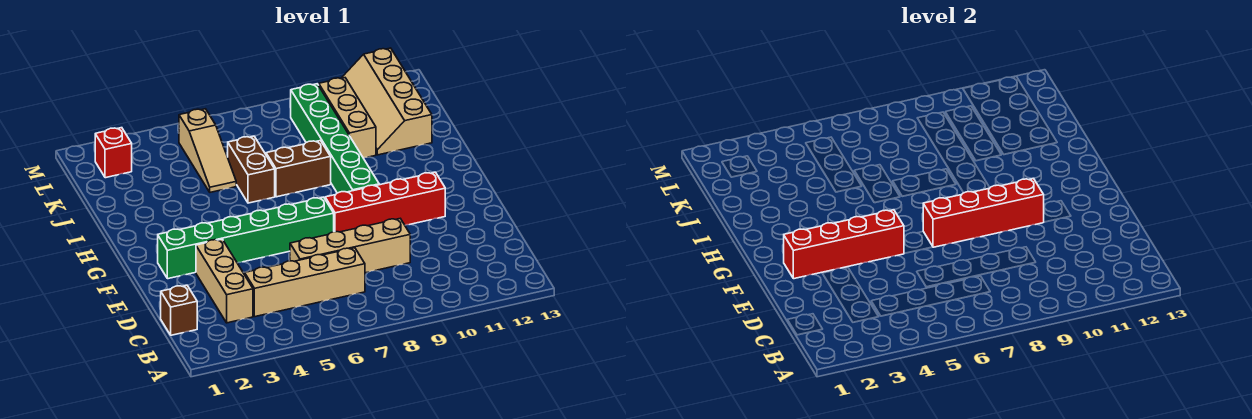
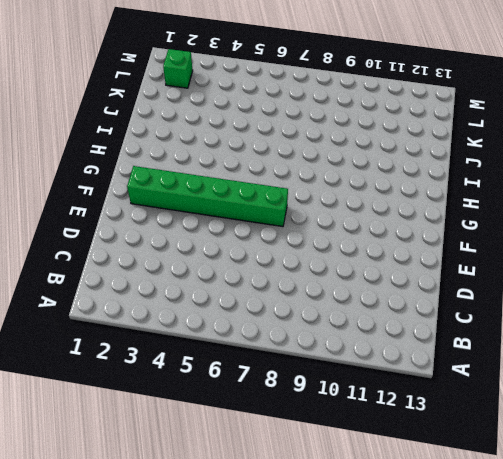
green brick L2 level 1 -> red brick L2 level 1
none -> brown brick C1 level 1
none -> tan brick C3:E3 level 1
none -> tan brick C4:C7 level 1

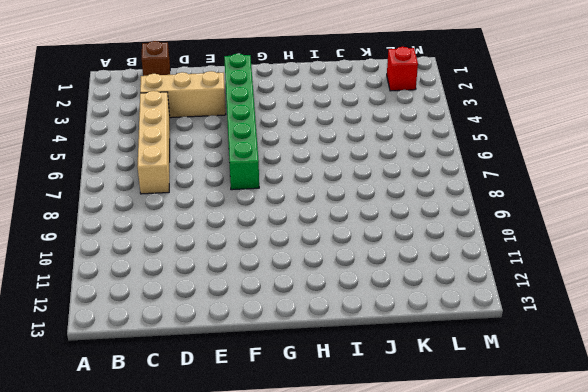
none -> tan brick D6:D9 level 1
none -> red brick F8:F11 level 1
none -> green brick G9:L9 level 1

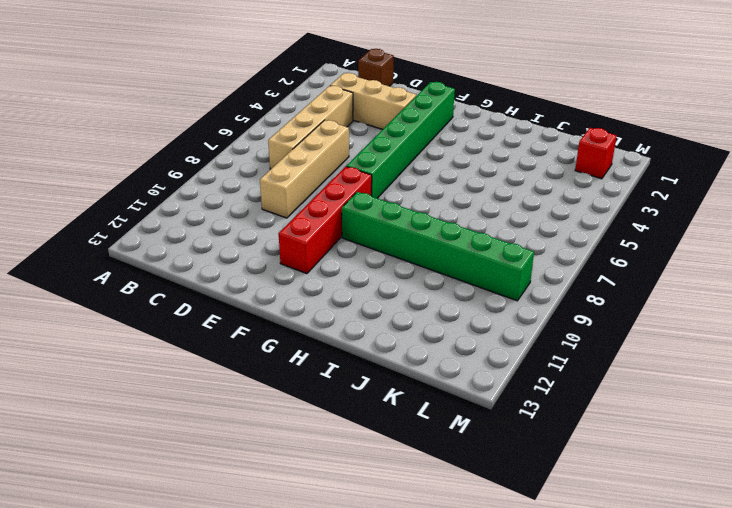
none -> brown brick I6:J6 level 1
none -> brown brick I7:I8 level 1
none -> tan slope J5:L5 level 1 top L

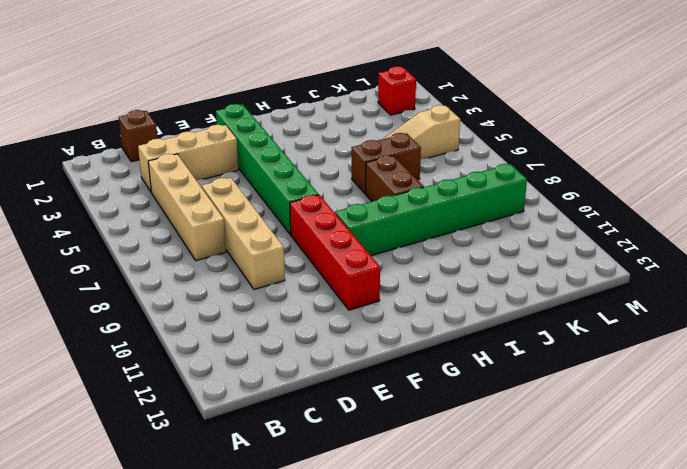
none -> tan brick J10:L10 level 1
none -> tan slope J11:M12 level 1 top 12
none -> red brick F2:F5 level 2

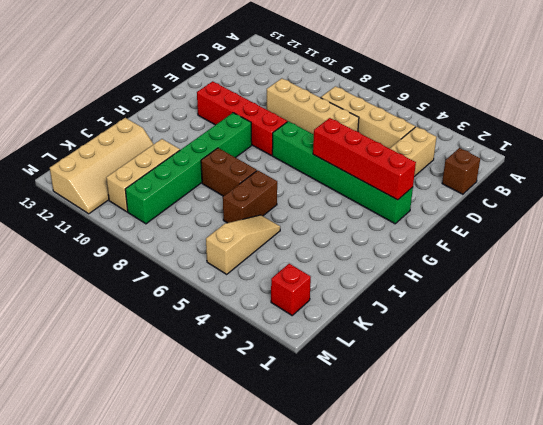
none -> red brick F7:F10 level 2

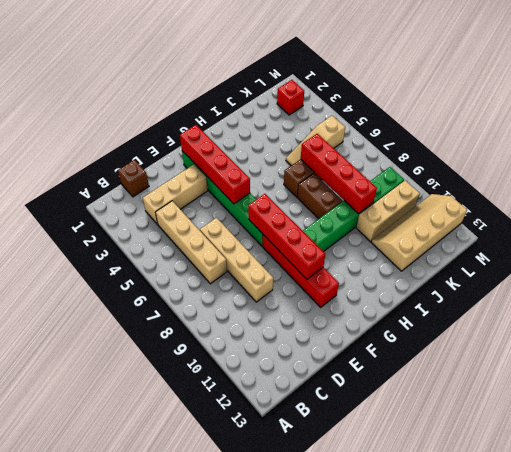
red brick J6:J9 level 2 -> none

